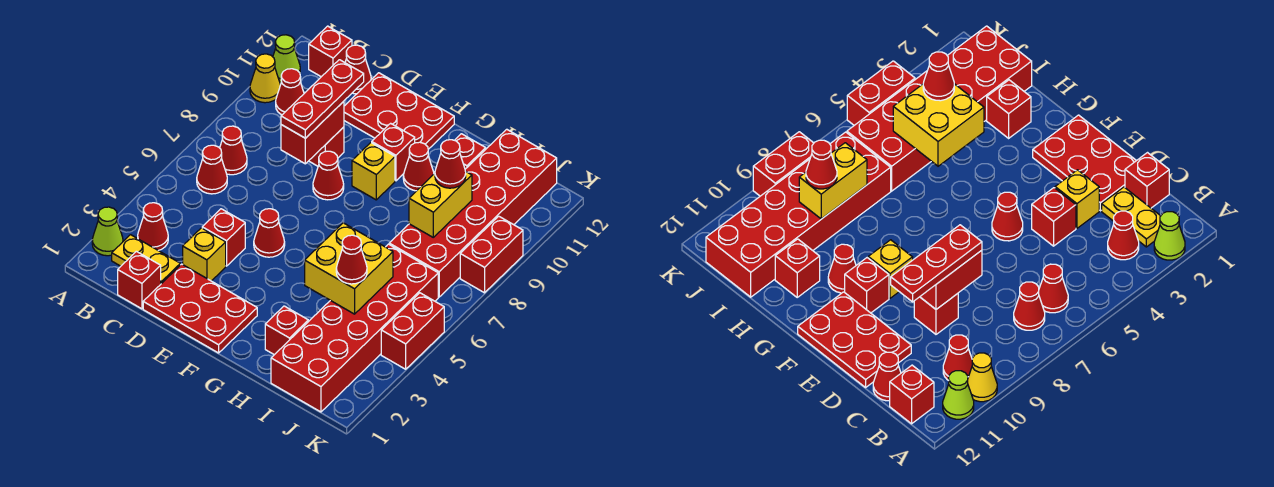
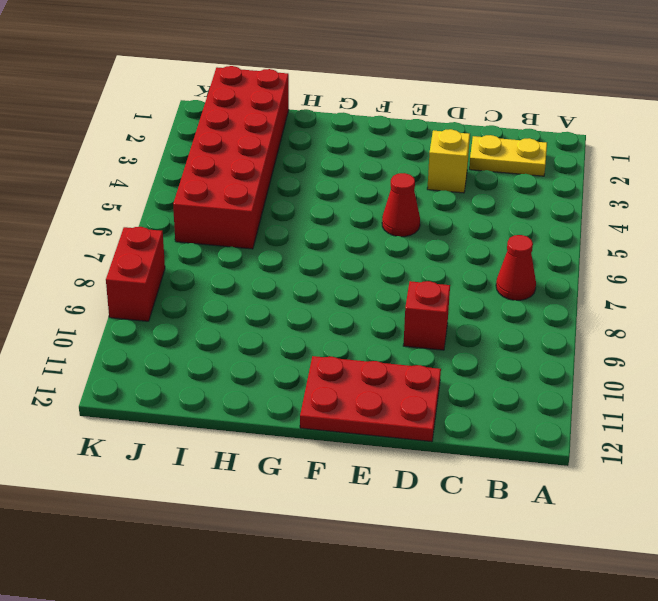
none -> lime cone A2 level 1
none -> yellow cone A10 level 1
none -> lime cone A11 level 1
none -> red cone B3 level 1

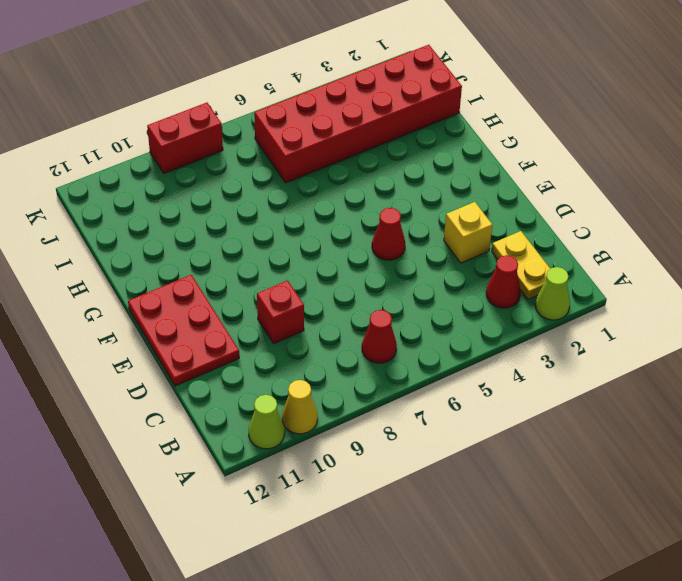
none -> red cone B6 level 1
none -> red cone B10 level 1
none -> red brick B12 level 1
none -> red brick C1 level 1

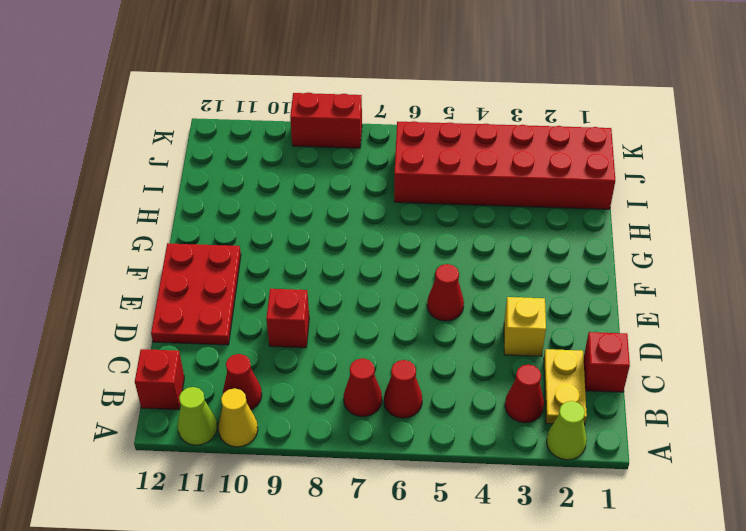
none -> red cone C12 level 1
none -> red plate D1:F2 level 1
none -> red brick D4 level 1
none -> red cone E8 level 1

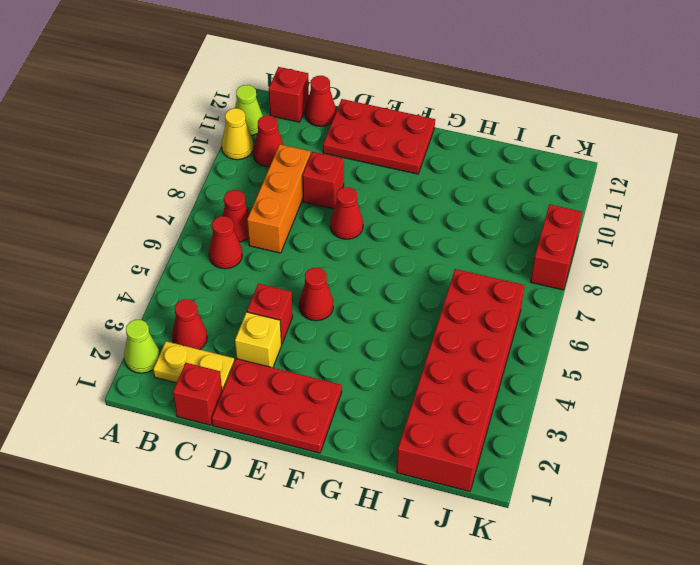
orange brick C7:C9 level 1 -> none
none -> yellow brick F9 level 1
none -> red brick F10 level 1
none -> red cone G10 level 1
none -> red brick H2 level 1

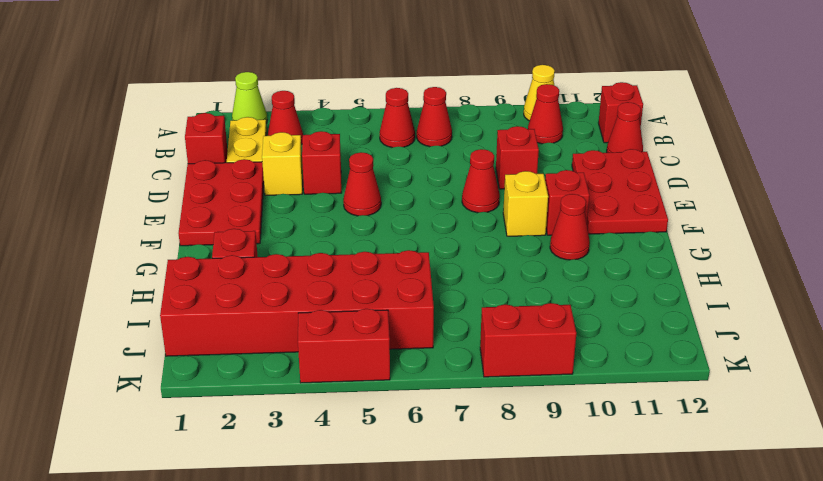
none -> lime cone A11 level 1
none -> red brick H11 level 1
none -> red brick I7:J12 level 1
none -> red brick D8:D9 level 2

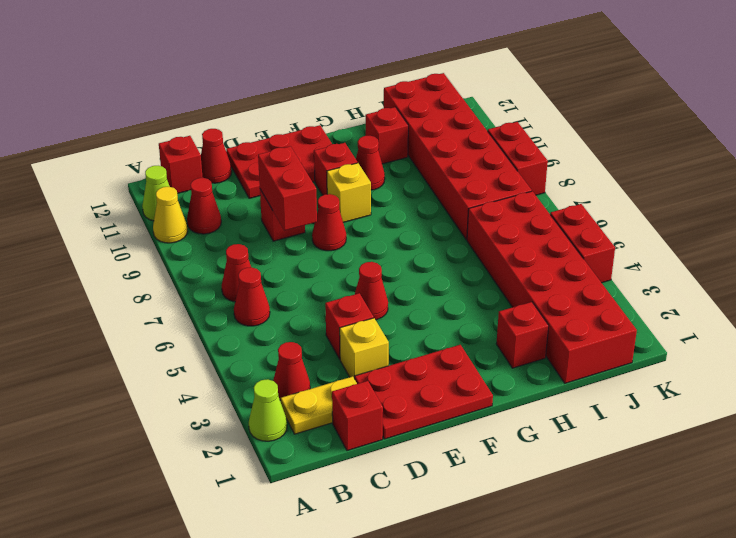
none -> yellow brick H4:I5 level 2
none -> yellow brick I8:I9 level 2
none -> red plate D8:D10 level 3
none -> red cone I4 level 3

